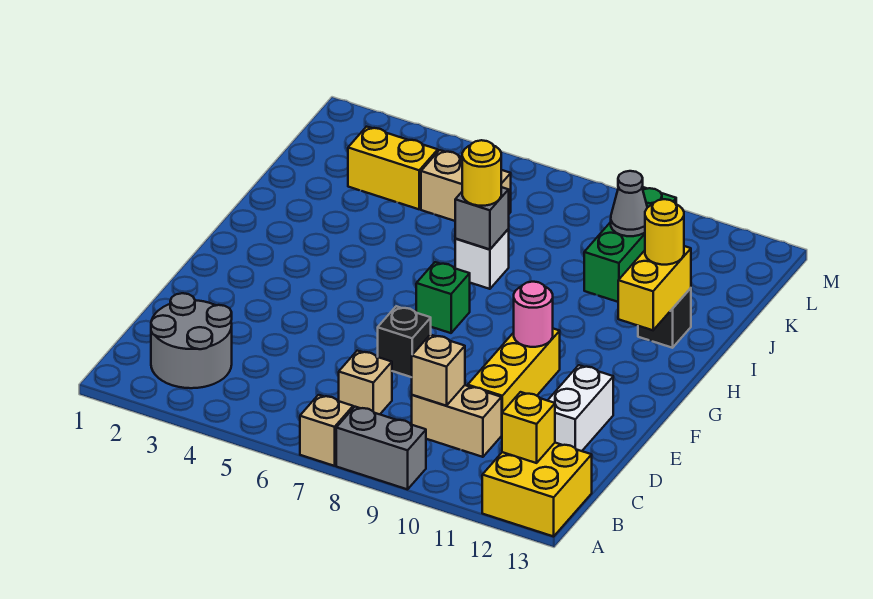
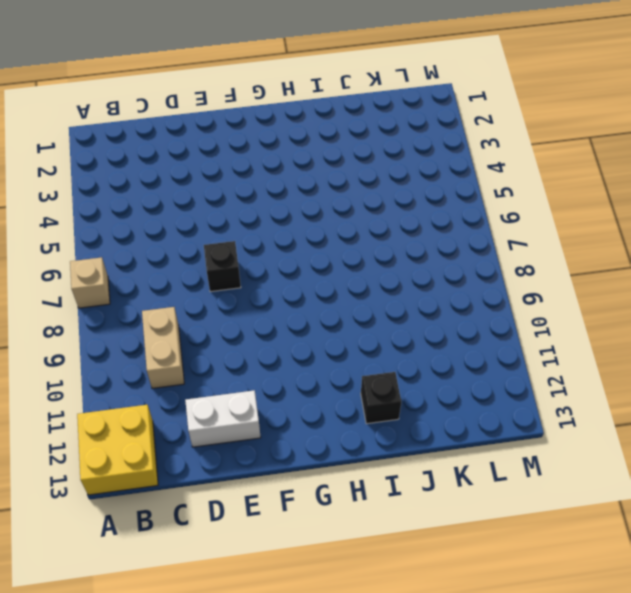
none -> grey brick A8:A9 level 1
none -> grey round brick B2:C3 level 1
none -> tan brick C7 level 1

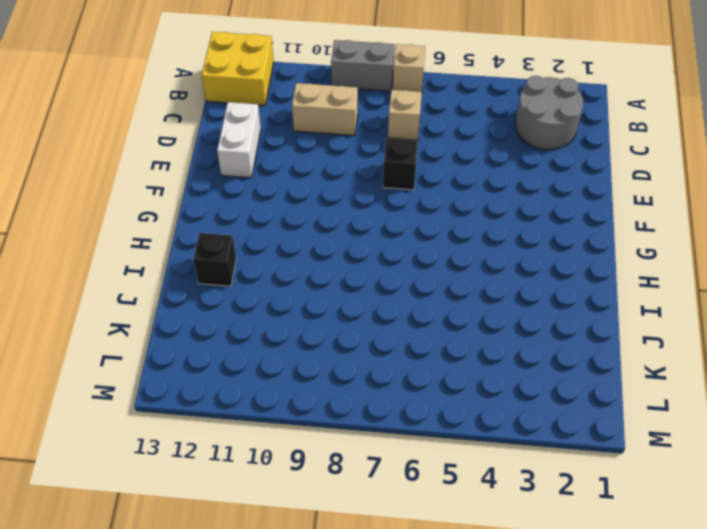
none -> yellow brick D10:F10 level 1
none -> green brick G7 level 1
none -> white brick I7 level 1

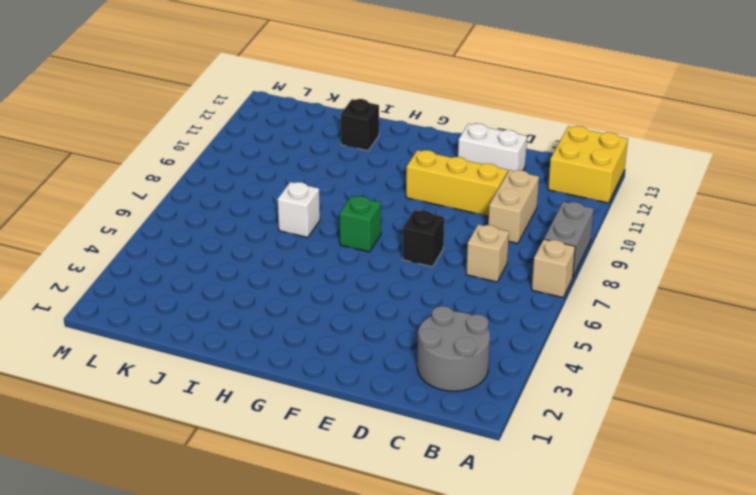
none -> green brick J10:L10 level 1
none -> yellow brick K3:K4 level 1
none -> tan brick K5:K6 level 1

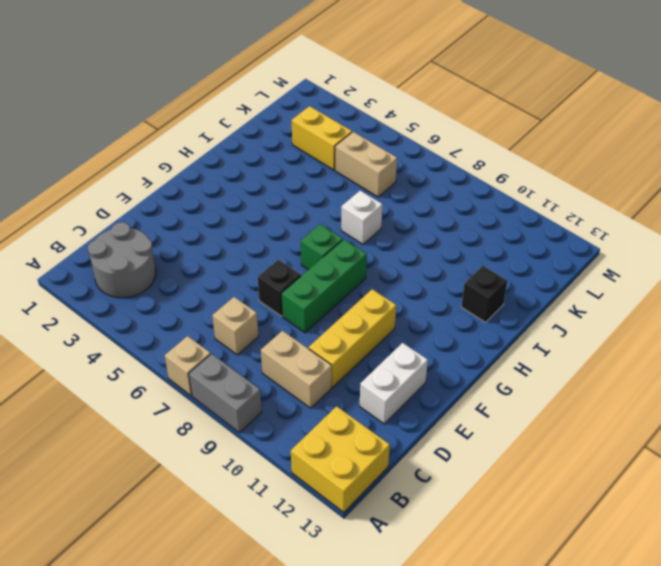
green brick E8:G8 level 1 -> green brick J10:L10 level 1
none -> yellow brick B12 level 2
none -> tan brick C9 level 2
none -> pink round brick F10 level 2

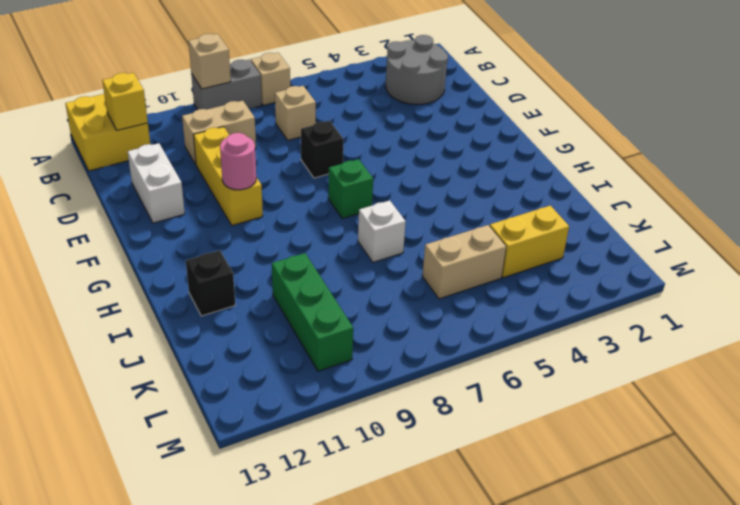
tan brick A9 level 2 -> tan brick C9 level 2
none -> yellow brick H12:I12 level 2
none -> grey brick I7 level 2
none -> grey cone K10 level 2

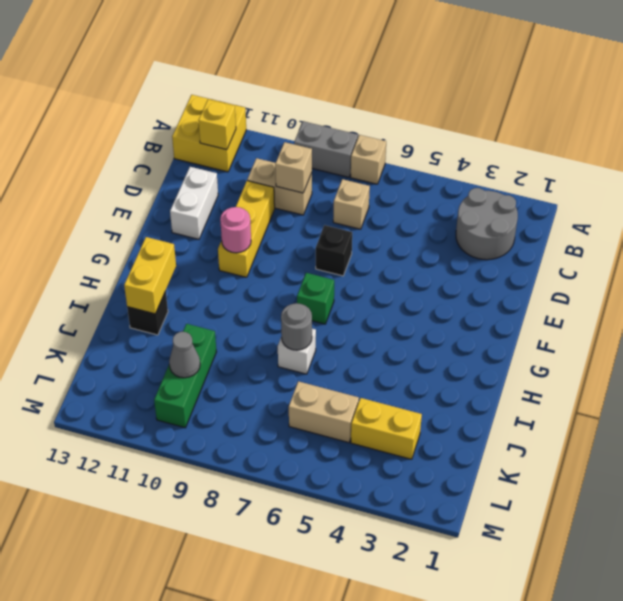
grey round brick I7 level 2 -> grey brick I7 level 2
none -> yellow round brick I7 level 3
none -> yellow round brick I12 level 3

